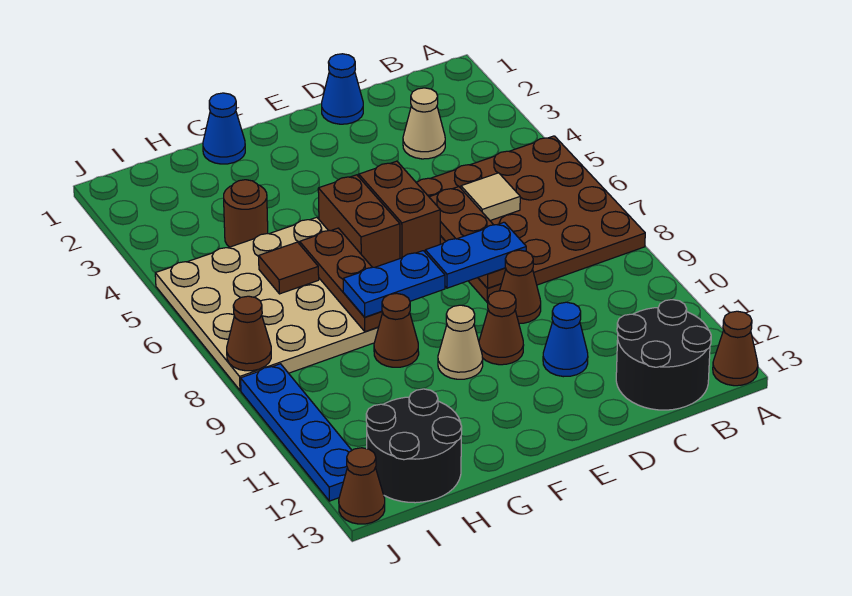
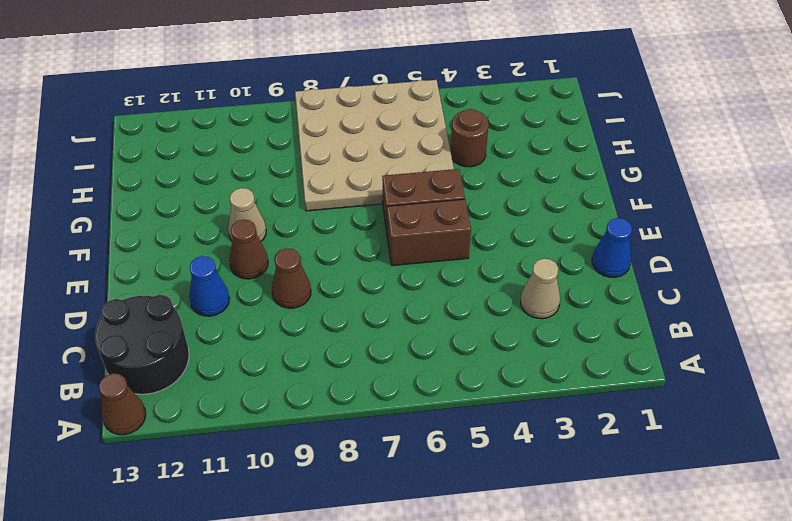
none -> brown plate A5:D8 level 1
none -> blue cone G1 level 1
none -> brown cone G9 level 1

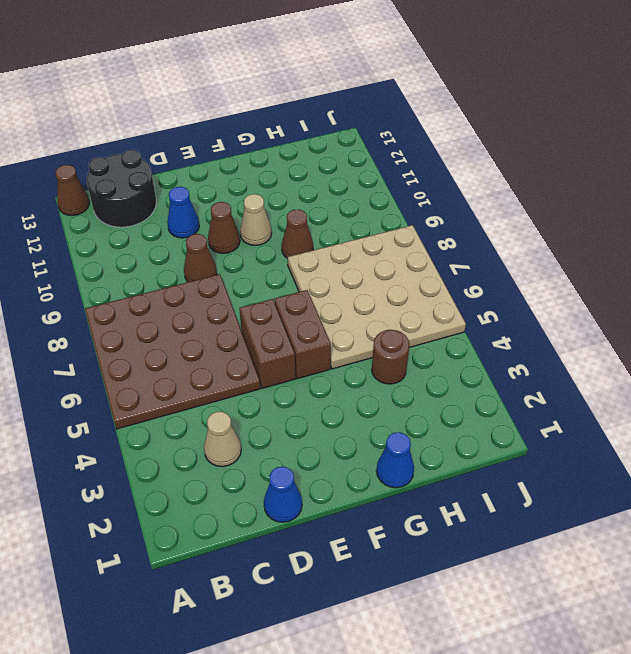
none -> black round brick H12:I13 level 1
none -> blue plate J9:J12 level 1
none -> brown cone J13 level 1

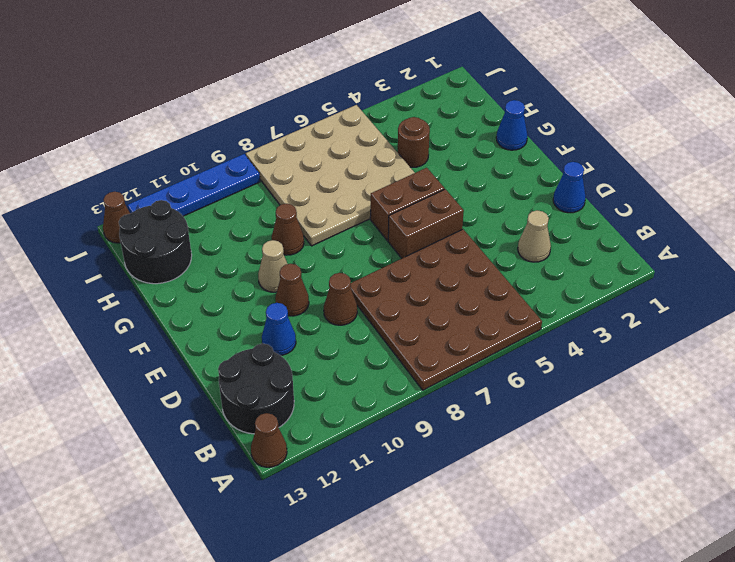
none -> tan tile C6 level 2
none -> brown plate D6:D8 level 2
none -> brown plate G6:G8 level 2

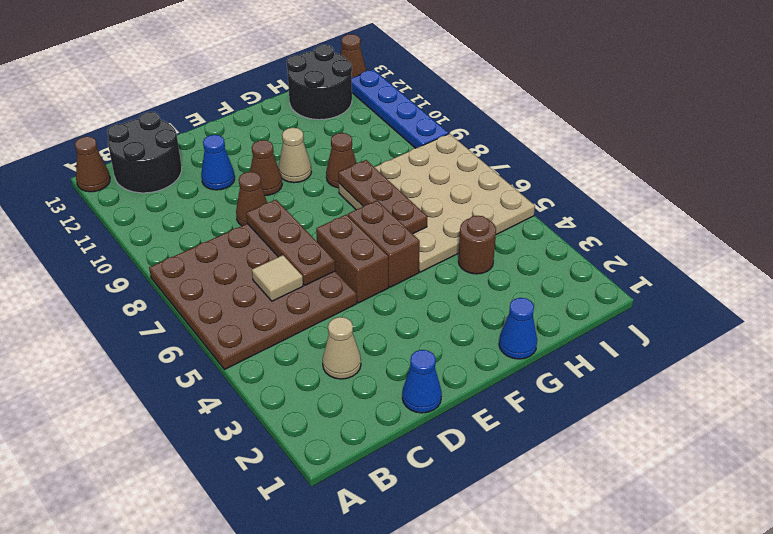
none -> brown tile H6 level 2
none -> brown cone J8 level 2
none -> blue plate D8:E8 level 3

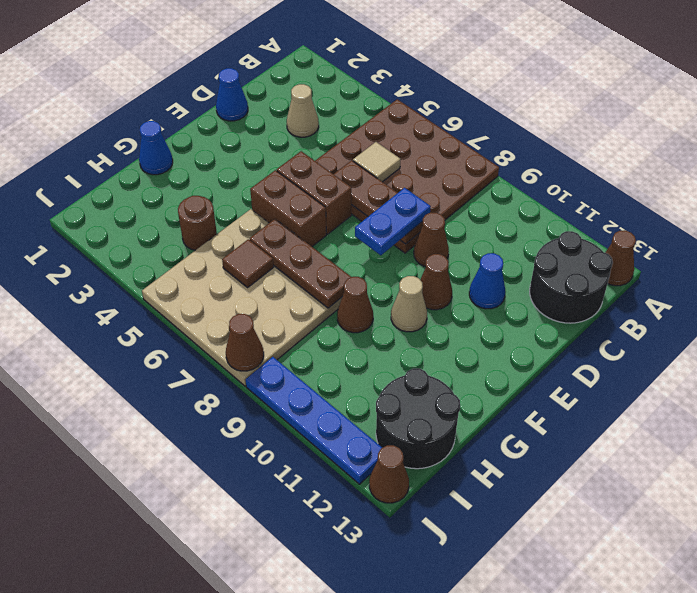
none -> blue plate F8:G8 level 3

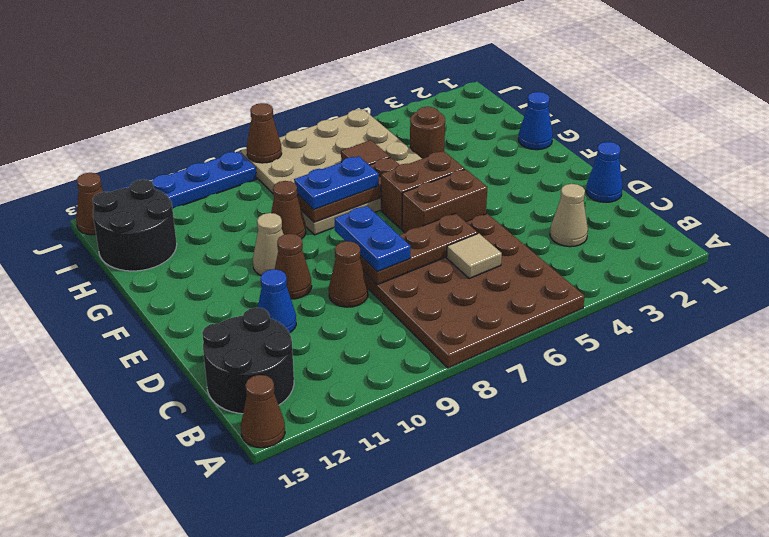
blue plate G7:G8 level 3 -> blue plate F8:G8 level 3

